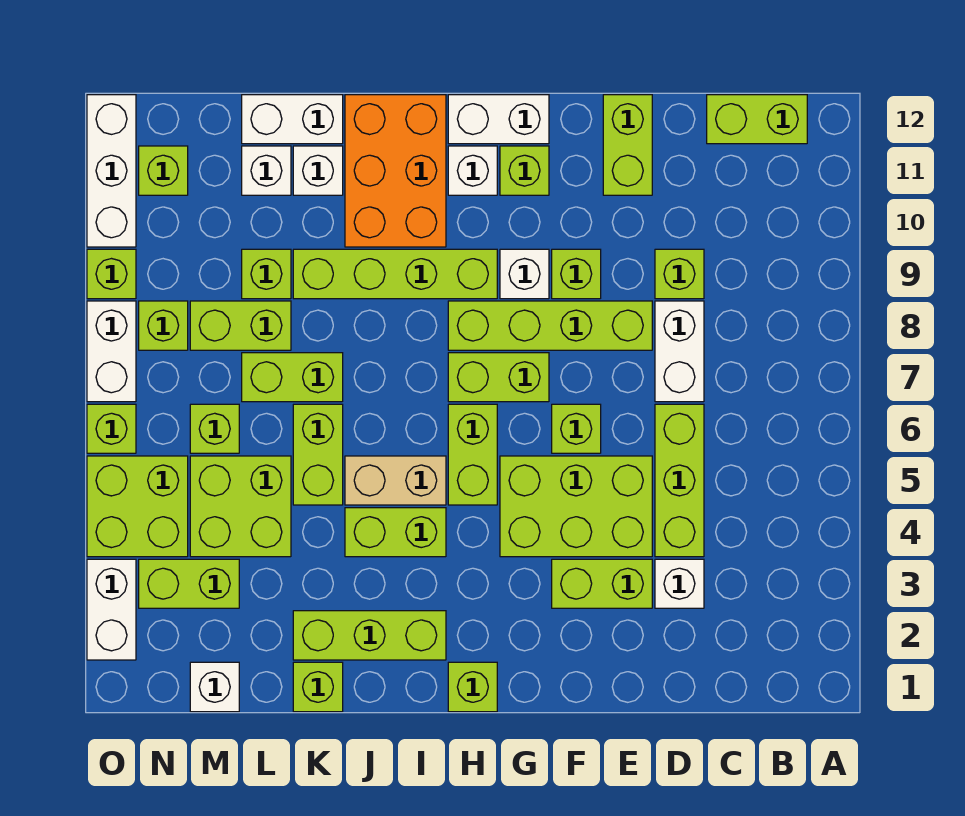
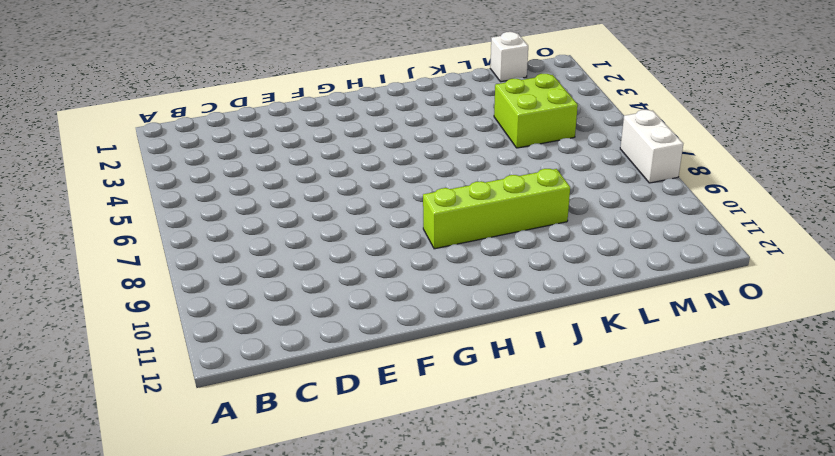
none -> lime brick B12:C12 level 1
none -> white brick D3 level 1
none -> lime brick D4:D6 level 1
none -> white brick D7:D8 level 1

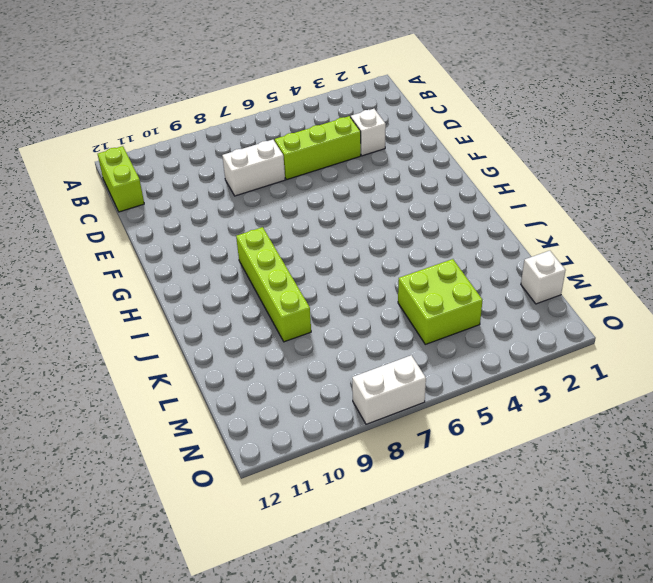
none -> lime brick D9 level 1
none -> lime brick E3:F3 level 1
none -> lime brick E4:G5 level 1
none -> lime brick E8:H8 level 1

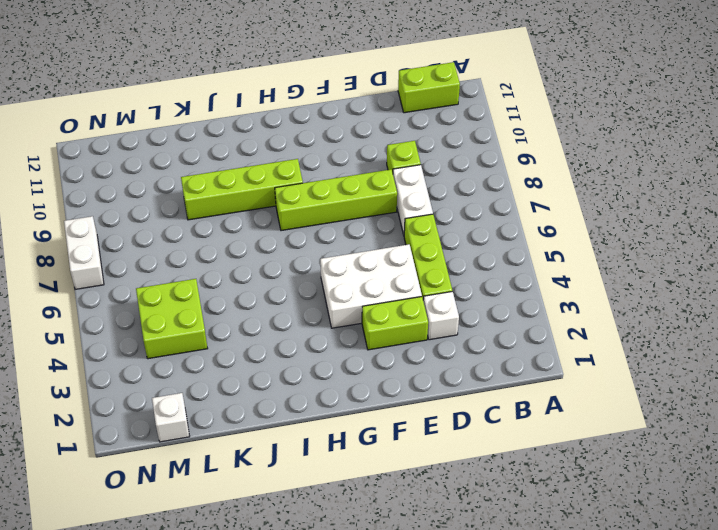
white brick E4:G5 level 1 -> lime brick E4:G5 level 1
none -> lime brick E11:E12 level 1
none -> lime brick F6 level 1
none -> lime brick F9 level 1
none -> lime brick G7:H7 level 1

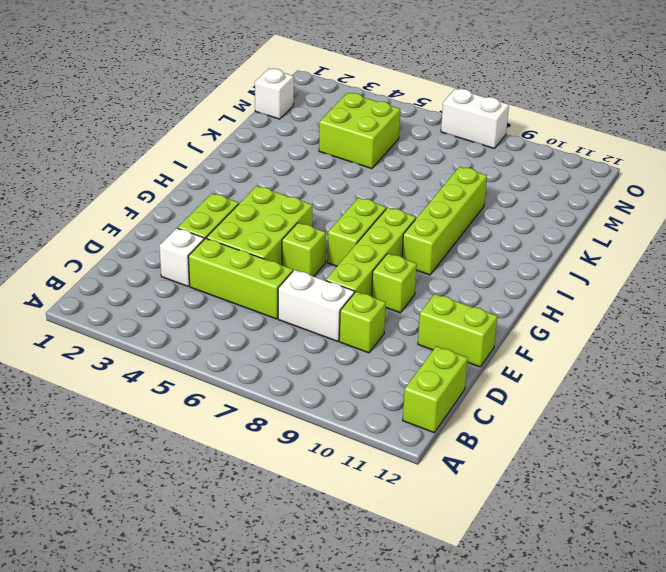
none -> white brick G9 level 1
none -> lime brick G11 level 1
none -> white brick G12:H12 level 1
none -> lime brick H1 level 1

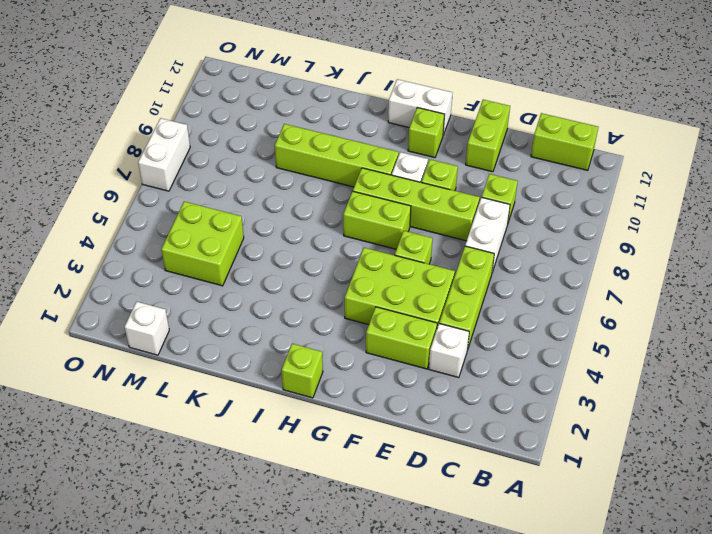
none -> lime brick H5:H6 level 1
none -> white brick H11 level 1
none -> lime brick I2:K2 level 1
none -> lime brick I4:J4 level 1

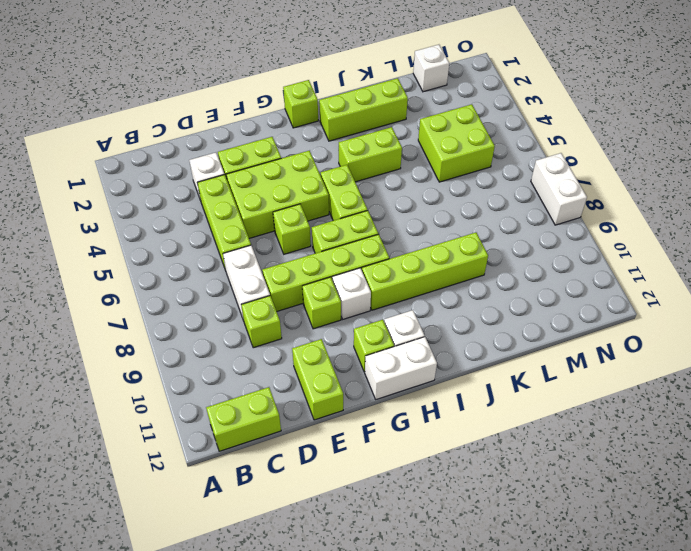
none -> tan brick I5:J5 level 1
none -> orange brick I10:J12 level 1
none -> lime brick K1 level 1
none -> lime brick K5:K6 level 1

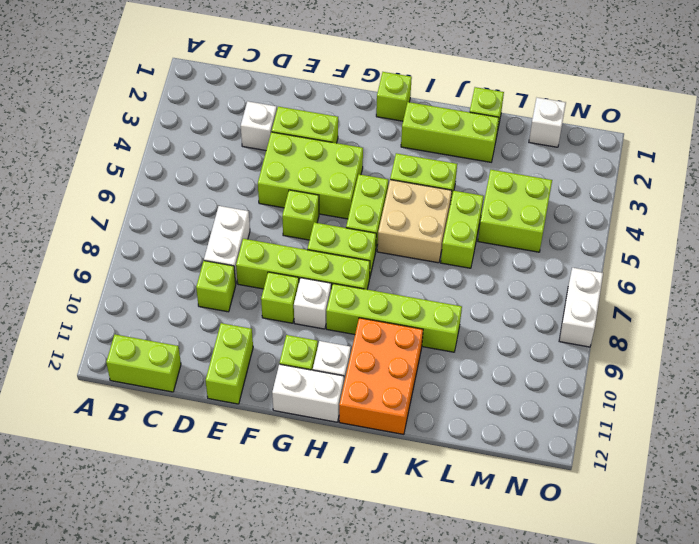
tan brick I5:J6 level 1 -> tan brick I5:J5 level 1
none -> lime brick D4:D6 level 1
none -> lime brick K7:L7 level 1
none -> white brick K11 level 1
none -> white brick K12:L12 level 1

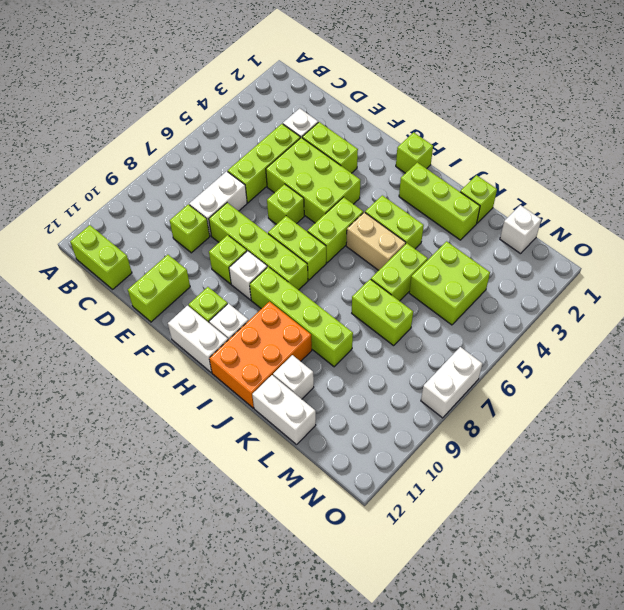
none -> lime brick L8:M8 level 1
none -> lime brick L9 level 1
none -> white brick L11 level 1
none -> lime brick M3:N3 level 1

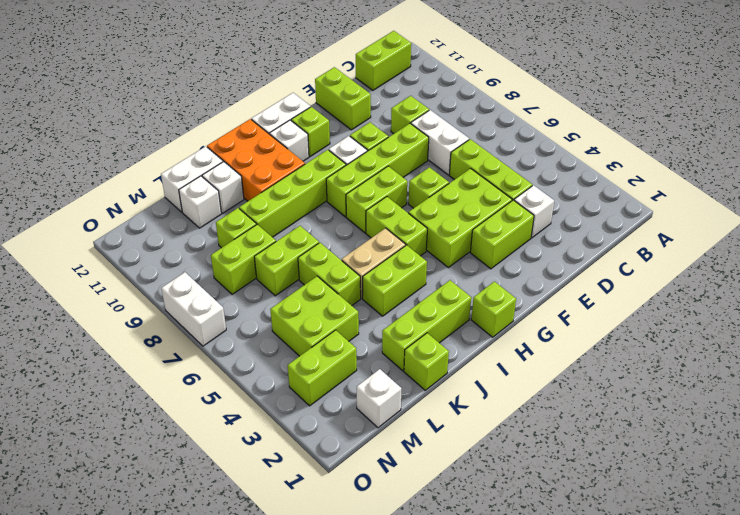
none -> lime brick M6 level 1
none -> lime brick N4:O5 level 1
none -> lime brick N8 level 1
none -> lime brick N11 level 1

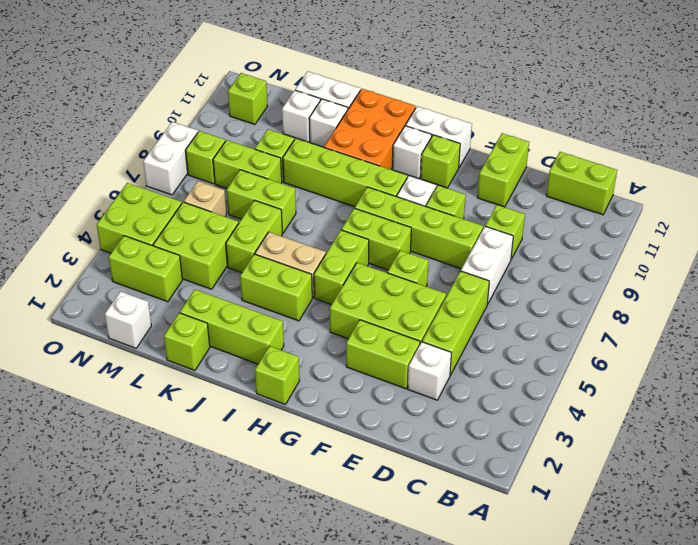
tan brick M6 level 1 -> lime brick M6 level 1
none -> white brick O2:O3 level 1
none -> lime brick O6 level 1
none -> lime brick O9 level 1
none -> white brick O10:O12 level 1

